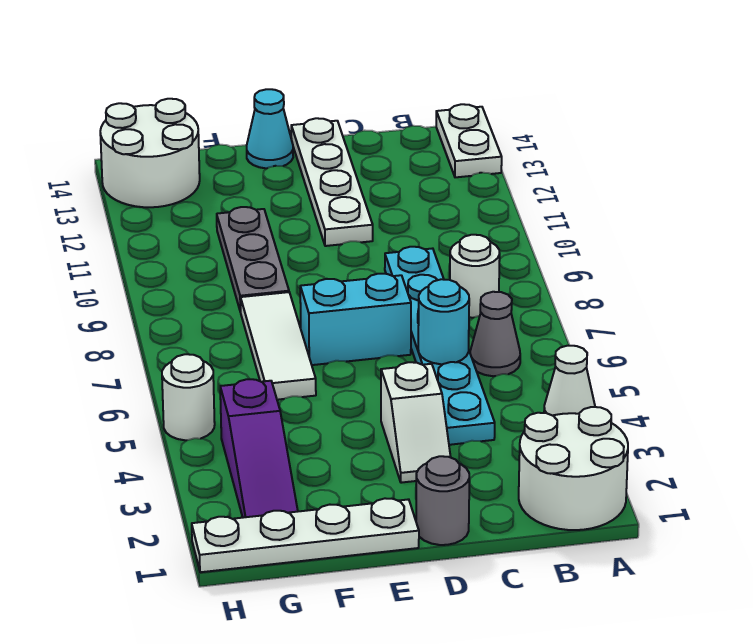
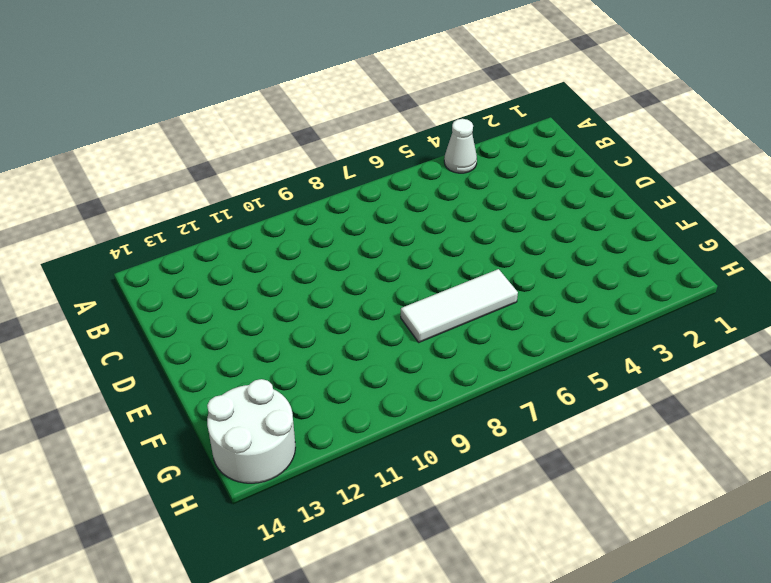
none -> white round brick A1:B2 level 1
none -> white plate A13:A14 level 1
none -> grey cone B6 level 1

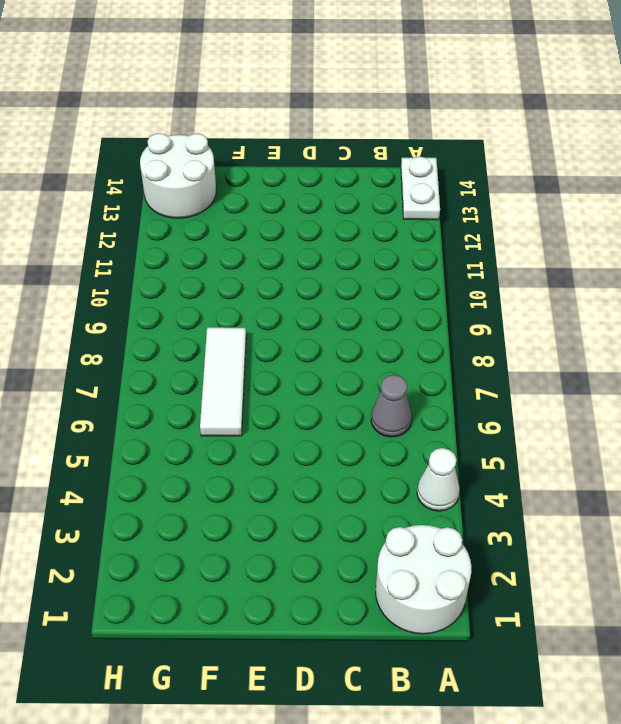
none -> white round brick B8 level 1
none -> cyan plate C4:C9 level 1
none -> grey round brick D1 level 1

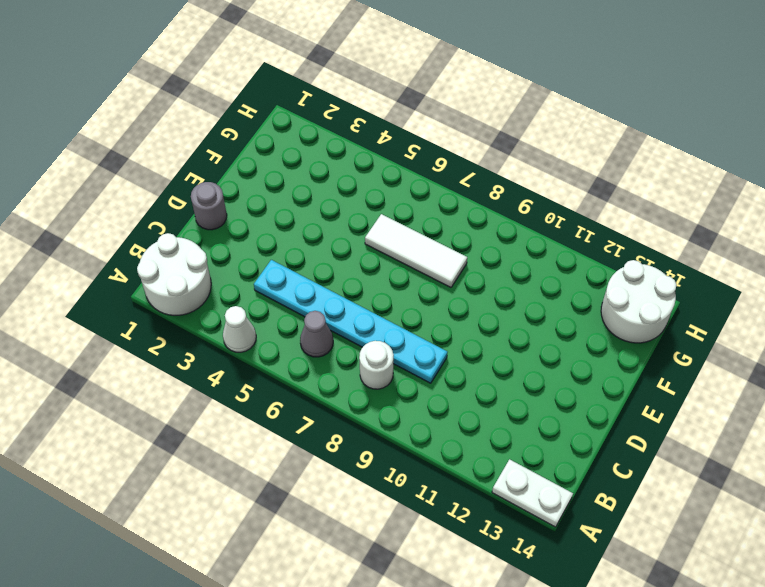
none -> white slope D3:D4 level 1 top 4
none -> cyan brick D7:E7 level 1
none -> white plate D11:D14 level 1

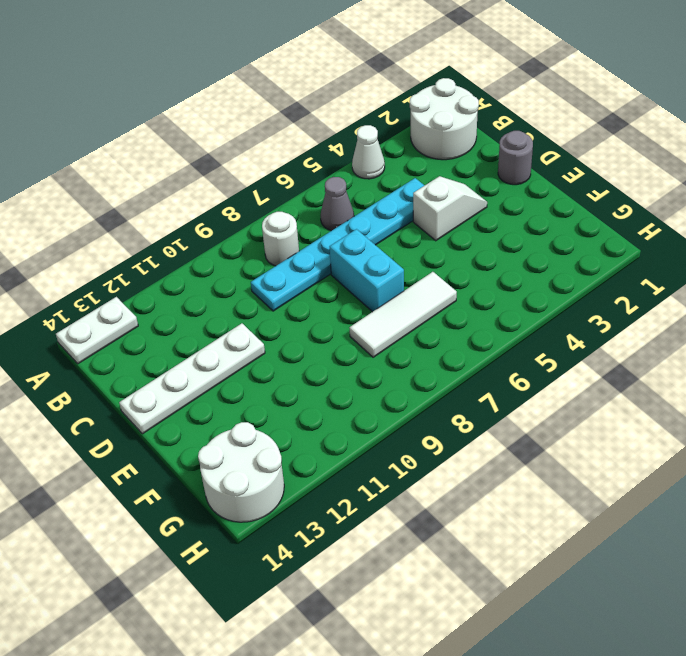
none -> white plate E1:H1 level 1
none -> cyan cone E14 level 1
none -> grey plate F9:F11 level 1

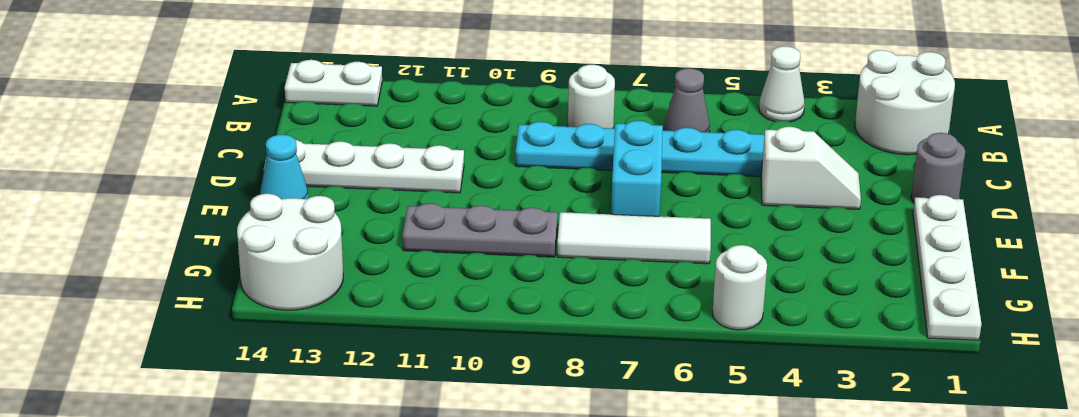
none -> purple slope G2:G4 level 1 top 4
none -> cyan round brick C6 level 2

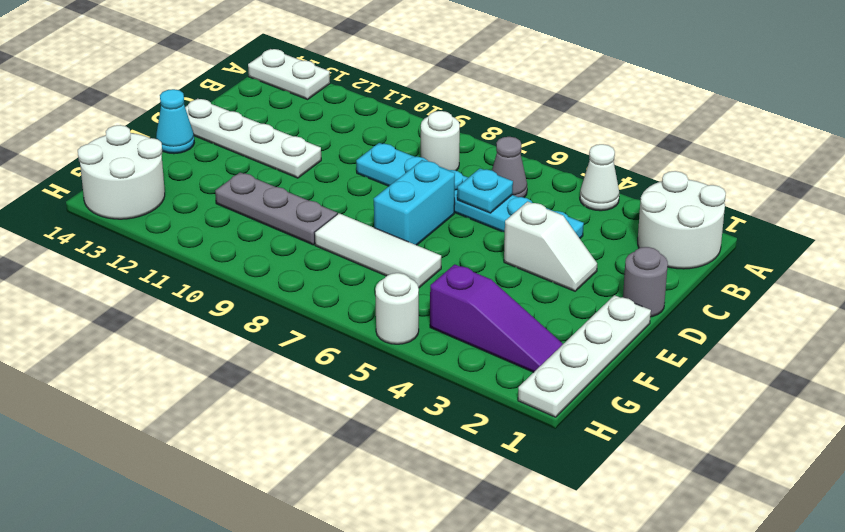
cyan plate C6 level 2 -> cyan round brick C6 level 2

